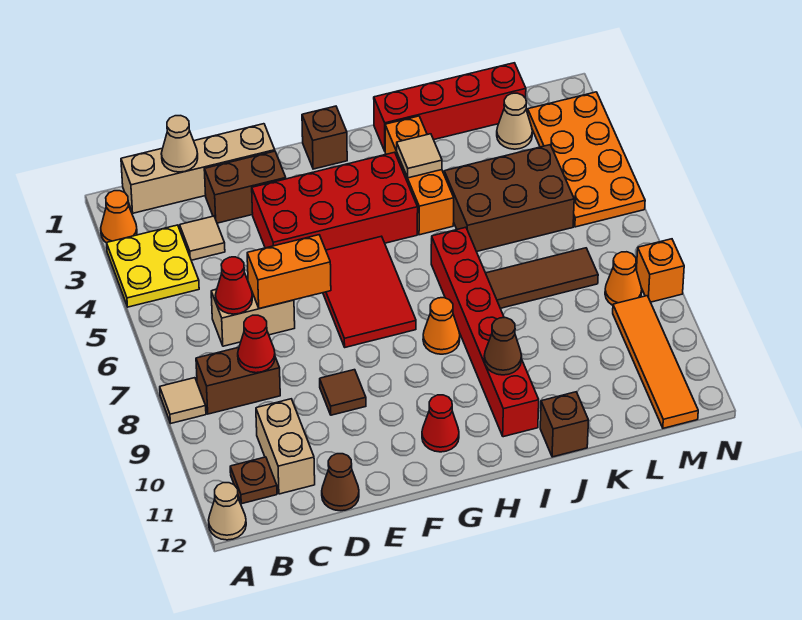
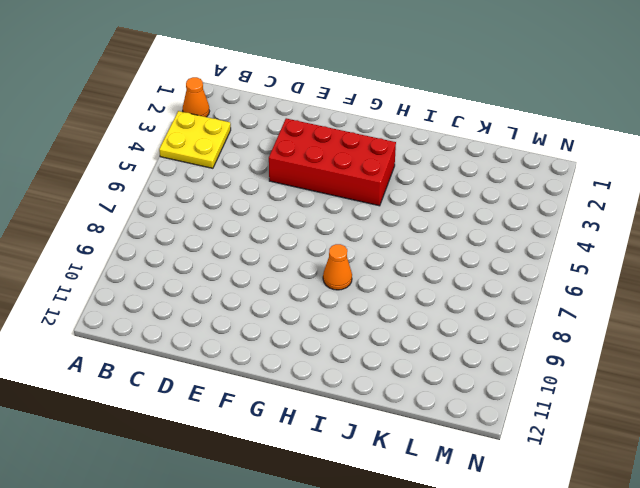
none -> tan tile A8 level 1
none -> tan cone A12 level 1
none -> tan brick B1:E1 level 1
none -> brown brick B8:C8 level 1

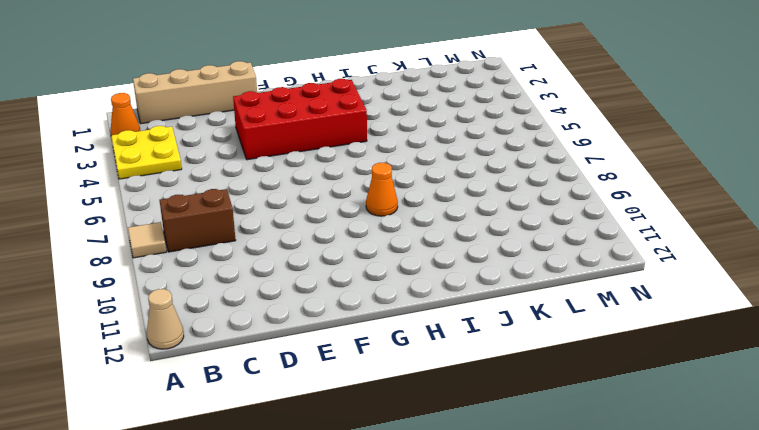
none -> brown plate B11 level 1
none -> tan tile C3 level 1
none -> tan brick C6:D6 level 1
none -> tan brick C10:C11 level 1

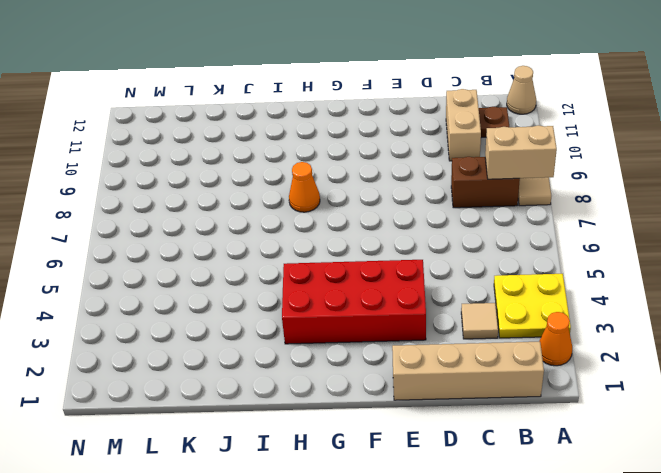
tan brick A8:B8 level 2 -> tan brick C6:D6 level 1
none -> brown brick D2:E2 level 1
none -> brown cone D12 level 1
none -> brown tile E9 level 1
none -> red tile F5:G7 level 1

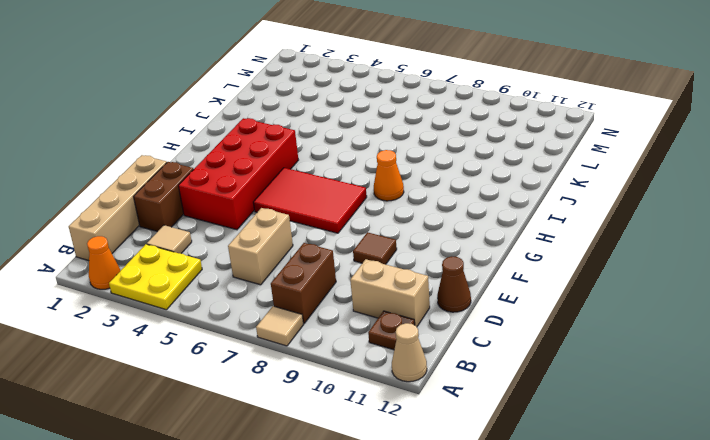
none -> brown brick G1 level 1
none -> red cone G11 level 1
none -> red brick I1:L1 level 1
none -> orange brick I2:I4 level 1

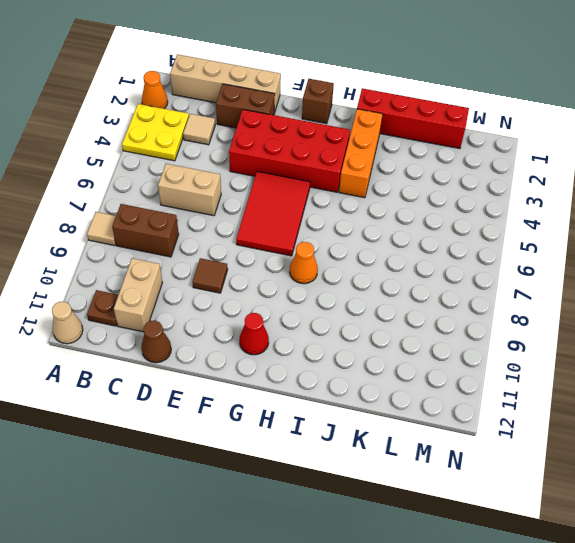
none -> red brick I6:I11 level 1
none -> brown brick J4:L5 level 1
none -> brown tile J7:L7 level 1
none -> brown brick J12 level 1

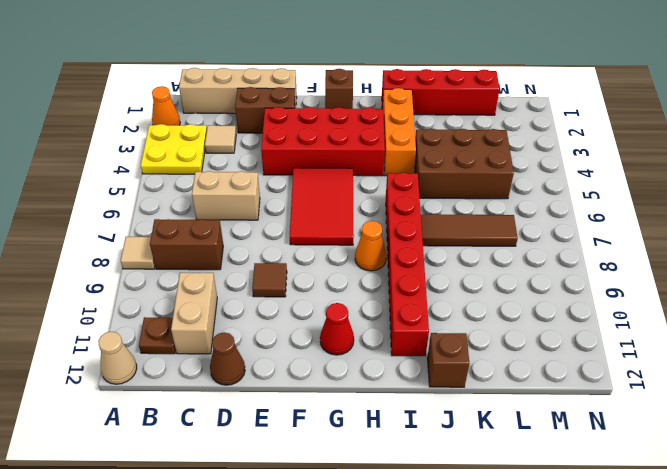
none -> tan cone L2 level 1
none -> orange plate M2:N5 level 1
none -> orange cone M8 level 1
none -> orange tile M9:M12 level 1

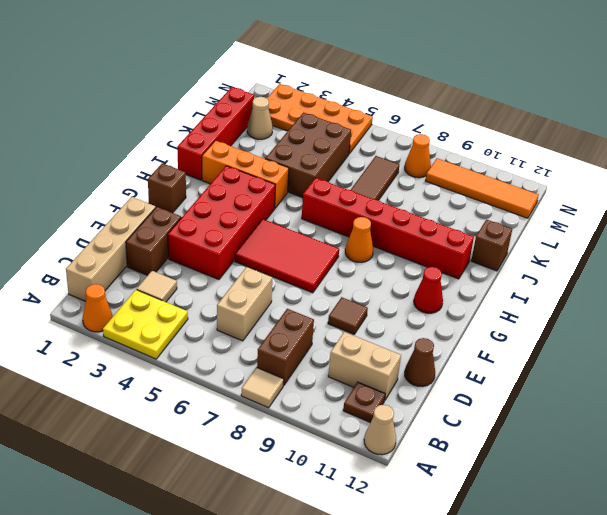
none -> orange brick N8 level 1
none -> tan cone C1 level 2
none -> red cone C6 level 2
none -> red cone C8 level 2

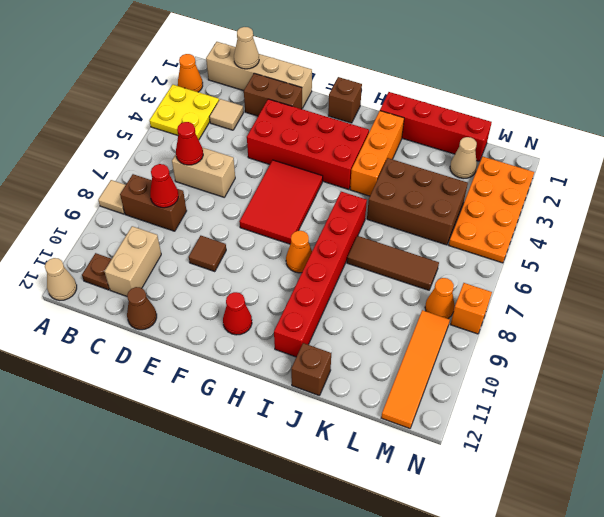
none -> orange brick D6:E6 level 2
none -> tan tile I3 level 2
none -> brown cone I10 level 2

